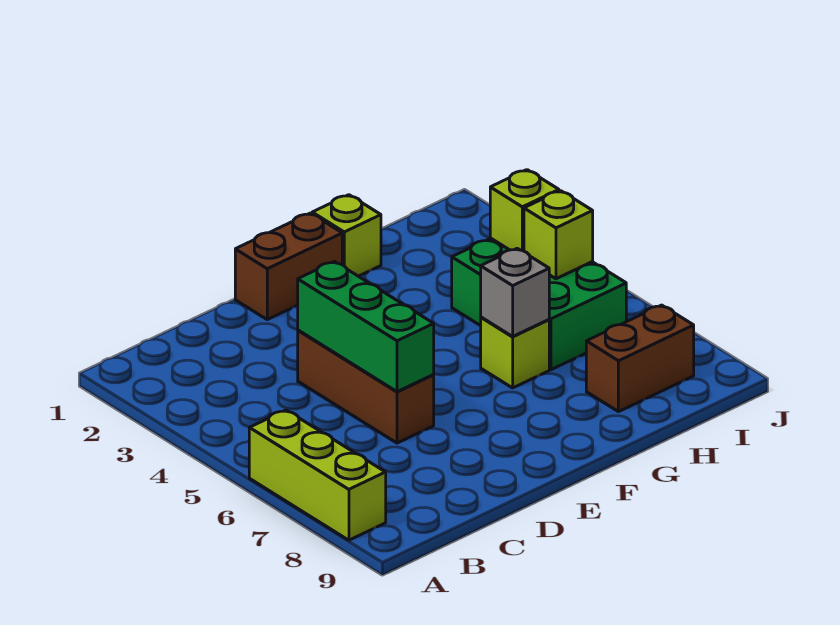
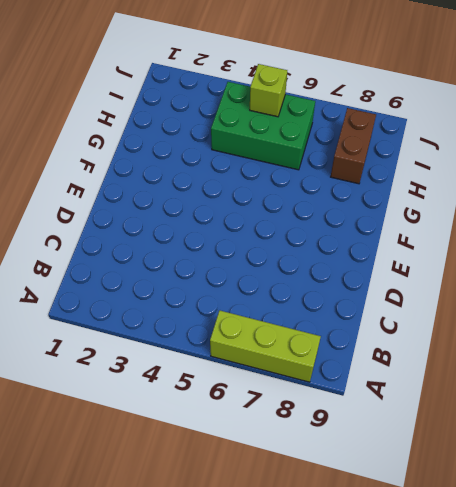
none -> brown brick D4:D6 level 1
none -> brown brick E1:F1 level 1

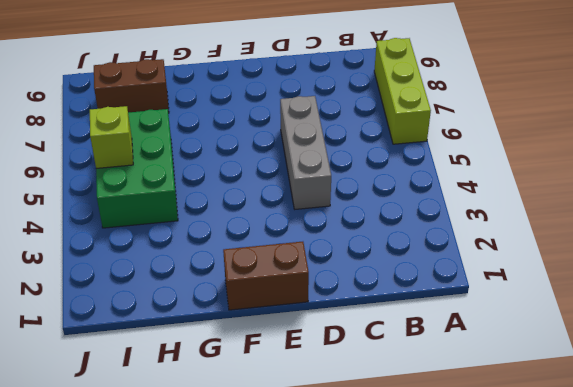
grey brick D4:D6 level 1 -> brown brick D4:D6 level 1
none -> lime brick G1 level 1
none -> lime brick G6 level 1

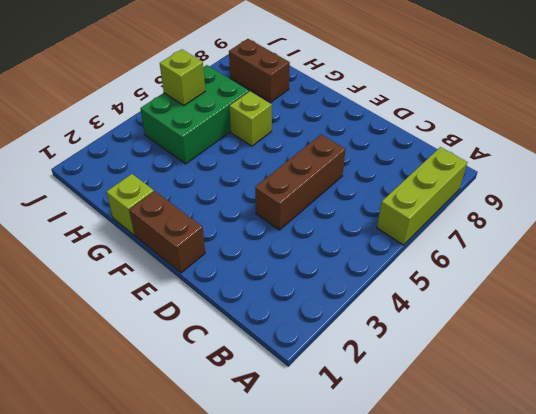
none -> green brick D4:D6 level 2
none -> grey brick G6 level 2

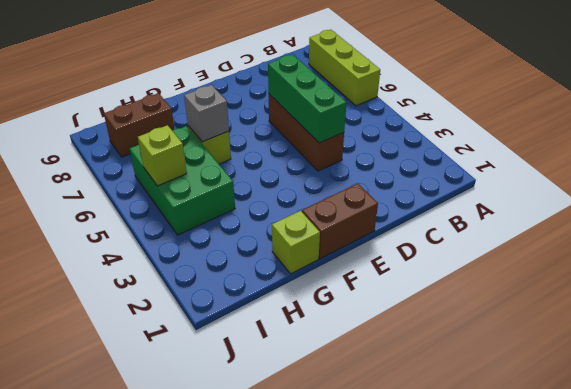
none -> lime brick I4 level 2

